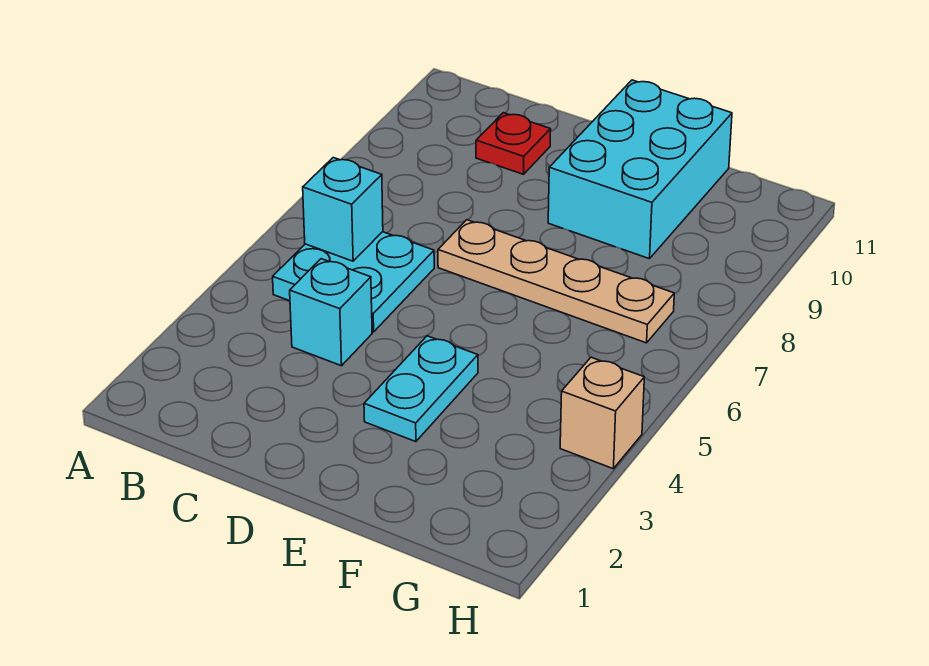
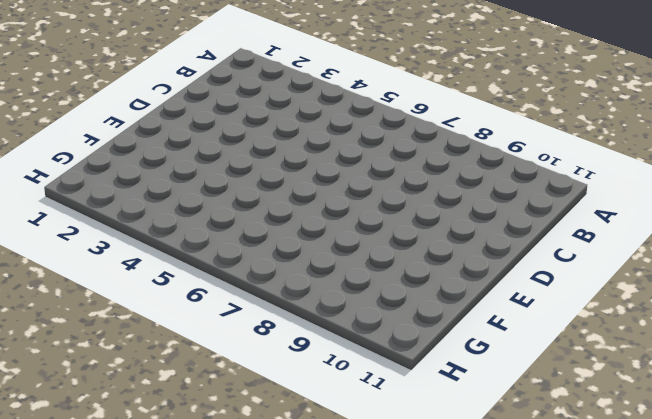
none -> cyan plate B5:C6 level 1
none -> cyan brick C4 level 1

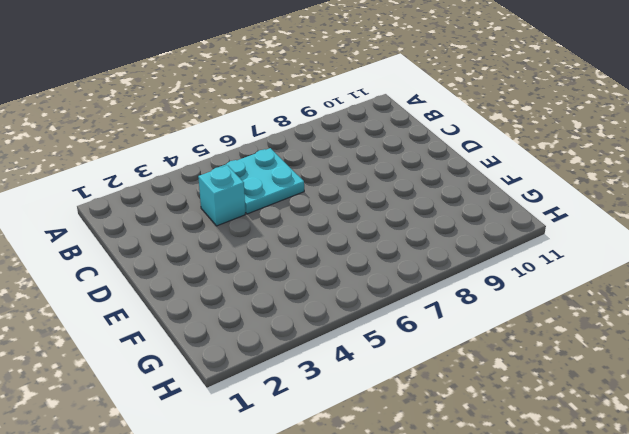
none -> red plate C10 level 1
none -> tan plate D7:G7 level 1

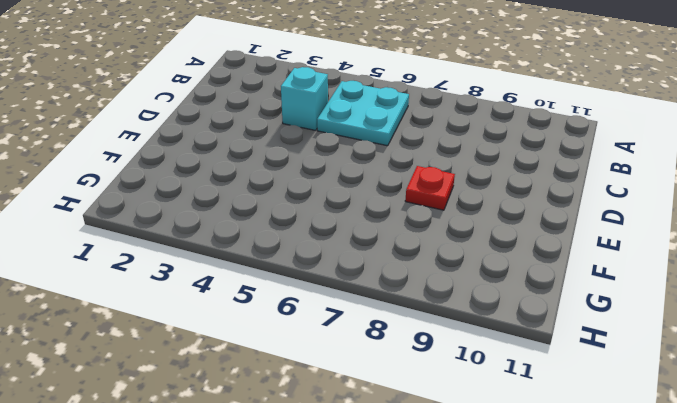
red plate E8 level 1 -> red plate C10 level 1
none -> tan plate D7:G7 level 1
none -> cyan plate E3:E4 level 1

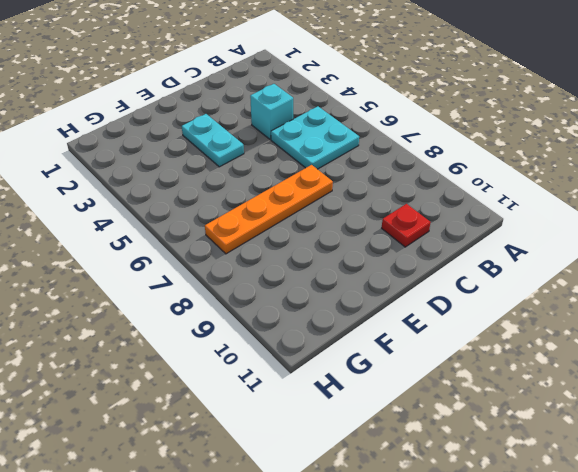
orange plate D7:G7 level 1 -> tan plate D7:G7 level 1
none -> cyan brick E9:F11 level 1
none -> tan brick H4 level 1

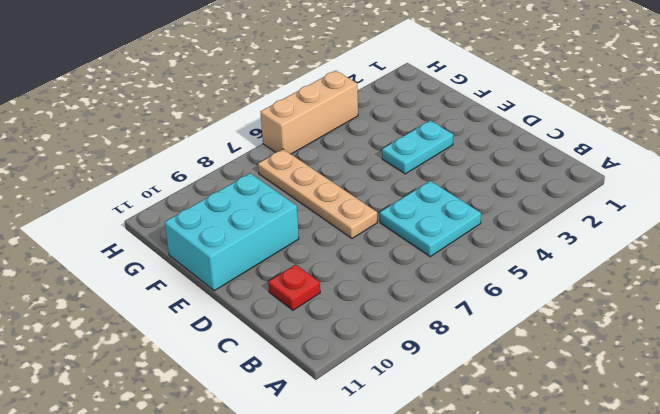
tan brick H4:H6 level 1 -> tan brick H4 level 1
none -> cyan brick C4 level 1
none -> cyan brick B6 level 2

